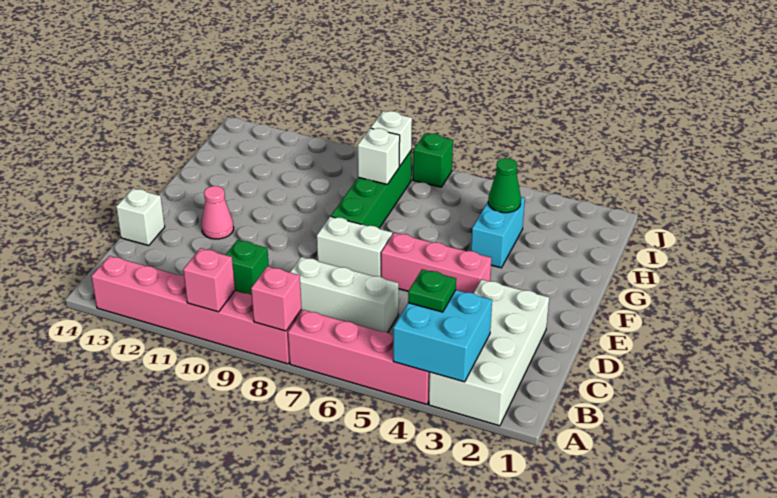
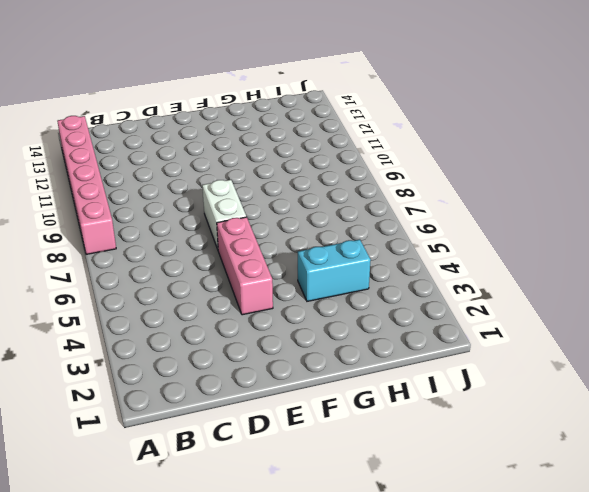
none -> white brick A2:D3 level 1
none -> pink brick A4:A7 level 1
none -> white brick C6:C8 level 1

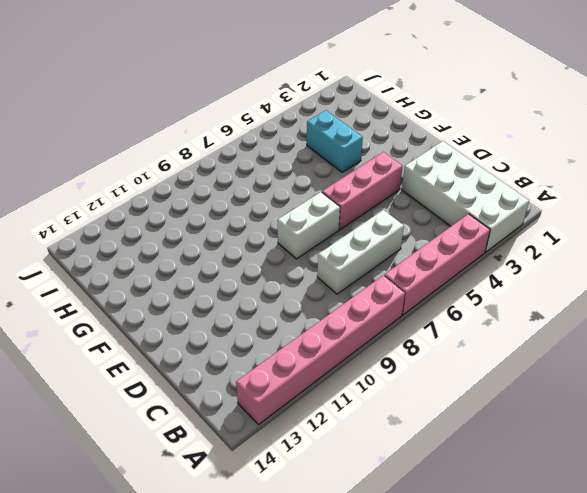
none -> green brick C10 level 1
none -> white brick D14 level 1
none -> pink cone E12 level 1

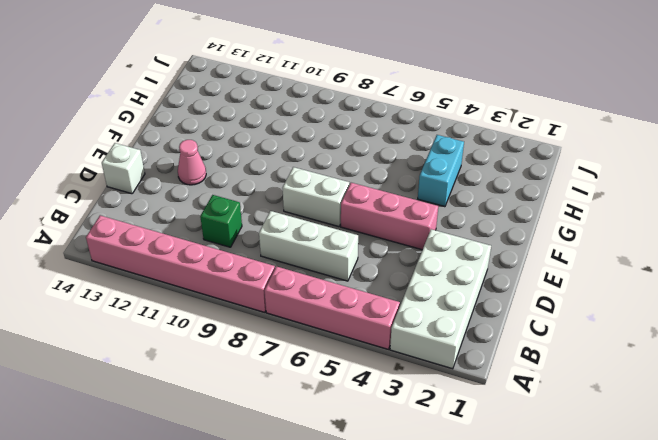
none -> green brick F8:I8 level 1
none -> green brick J7 level 1
none -> cyan brick A3:B4 level 2

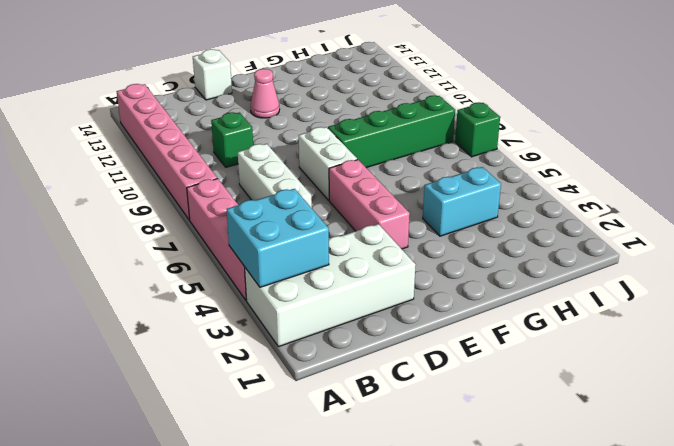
none -> pink brick A8 level 2
none -> pink brick A10 level 2
none -> green cone H4 level 2

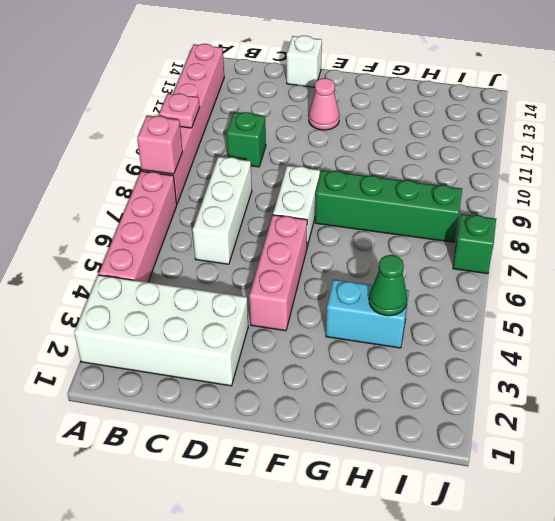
pink plate A10 level 2 -> pink brick A10 level 2
none -> cyan brick A3:B4 level 2
none -> white brick H8 level 2
none -> white brick I8 level 2

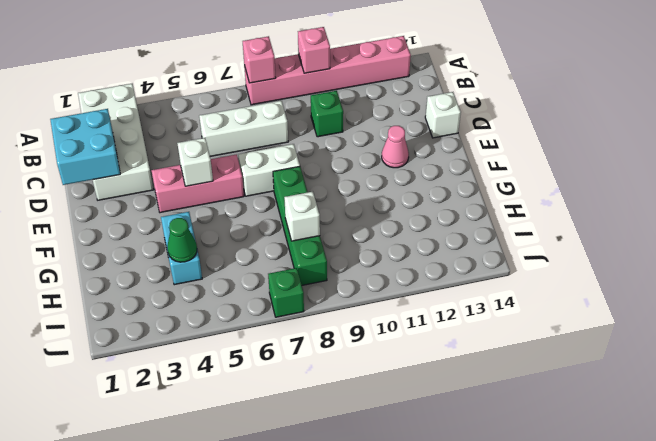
cyan brick C1:D2 level 2 -> cyan brick A3:B4 level 2
white brick E5 level 2 -> white brick I8 level 2
none -> pink brick A4:A7 level 1
none -> green plate B4 level 3

